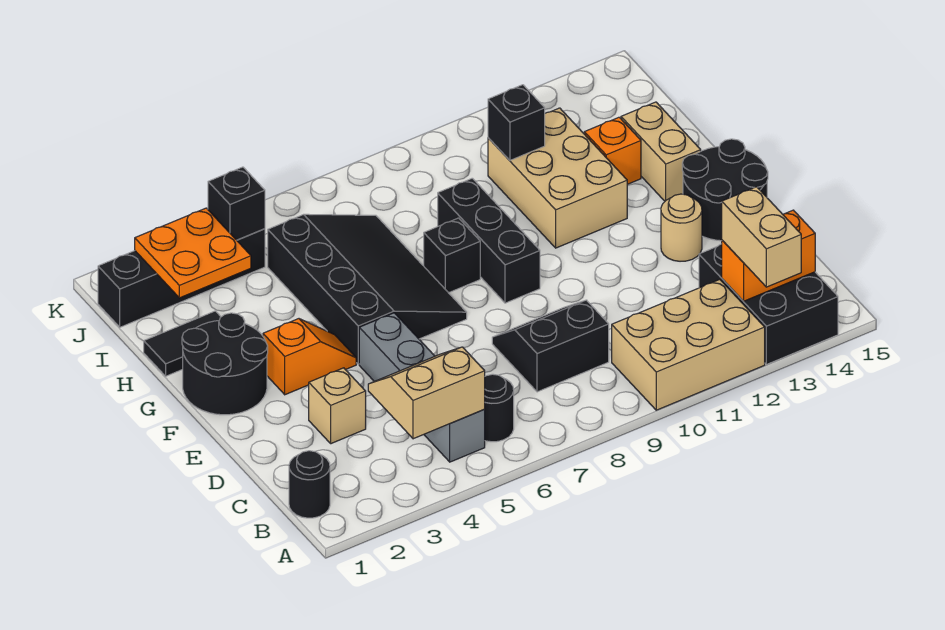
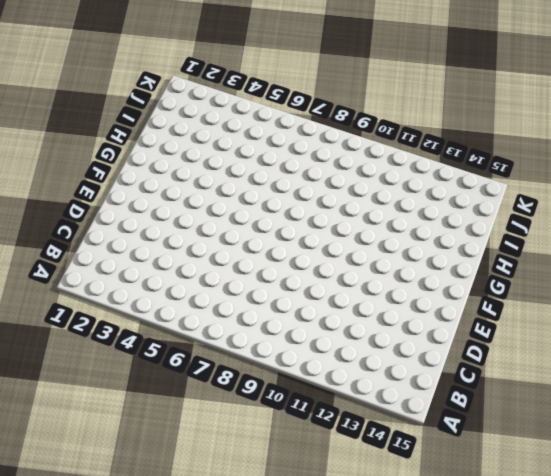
none -> tan brick A10:B12 level 1
none -> black brick A13:C14 level 1
none -> black round brick B1 level 1

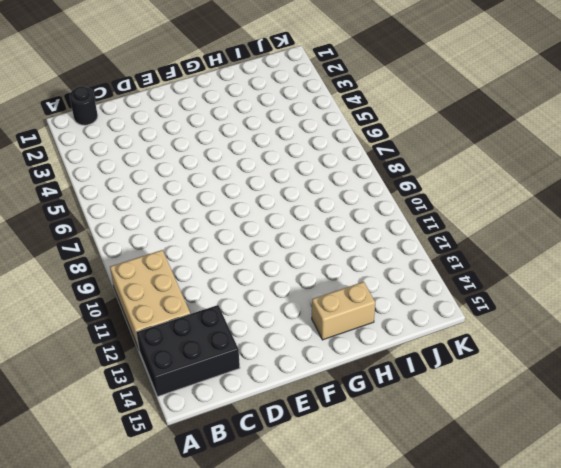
none -> grey brick B5:E5 level 1
none -> black round brick B6 level 1
none -> black slope C8:D9 level 1 top C

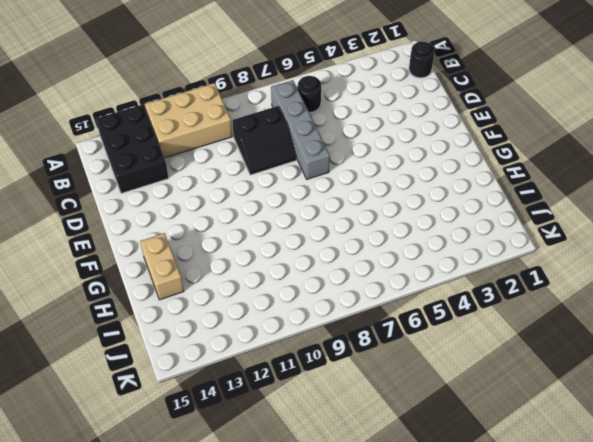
grey brick B7:E7 level 1 -> grey brick B5:E5 level 1
none -> tan brick D3 level 1
none -> tan round brick E13 level 1
none -> black round brick E14:F15 level 1

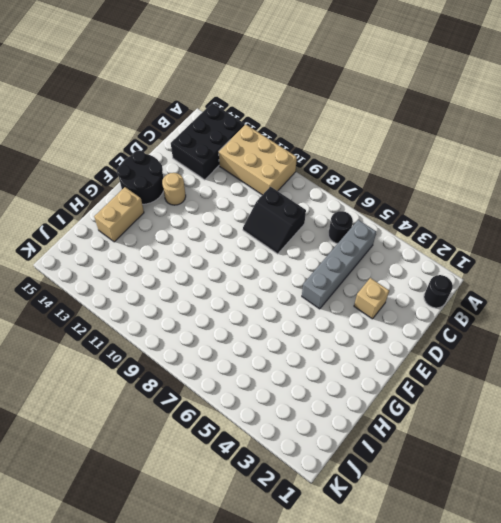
none -> black round brick F1:G2 level 1
none -> orange slope F3:F4 level 1 top 3
none -> black slope F5:I7 level 1 top 5

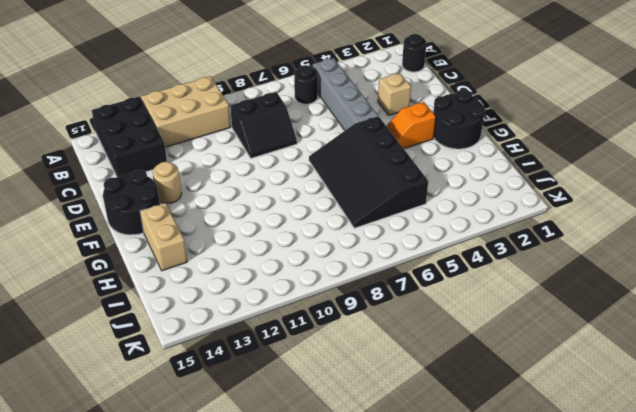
none -> black brick F9:H9 level 1
none -> black brick G8 level 1
none -> tan brick G11:I12 level 1

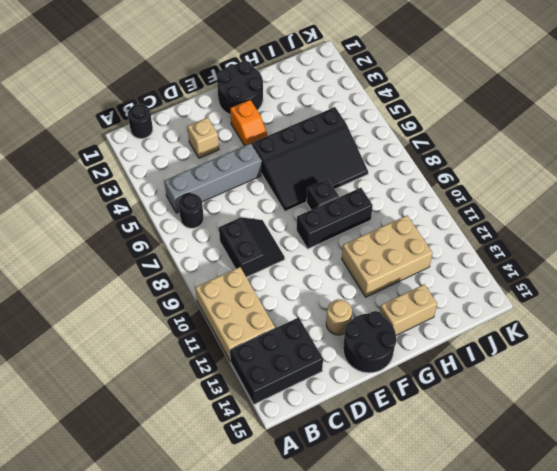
none -> black tile H1:H2 level 1
none -> orange brick H13 level 1
none -> black brick J1:J4 level 1

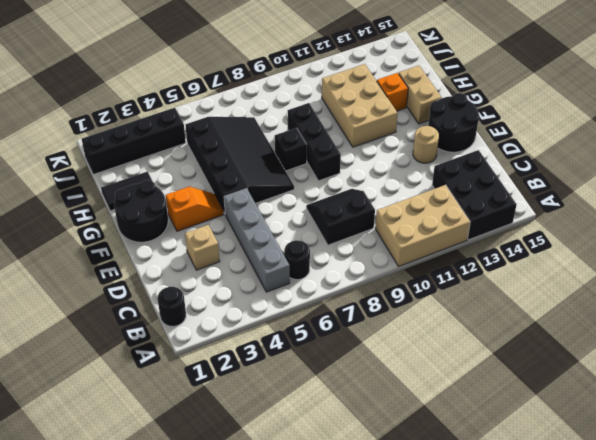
none -> tan slope B4:C5 level 2 top B
none -> orange brick B13:B14 level 2
none -> orange plate I2:J3 level 2

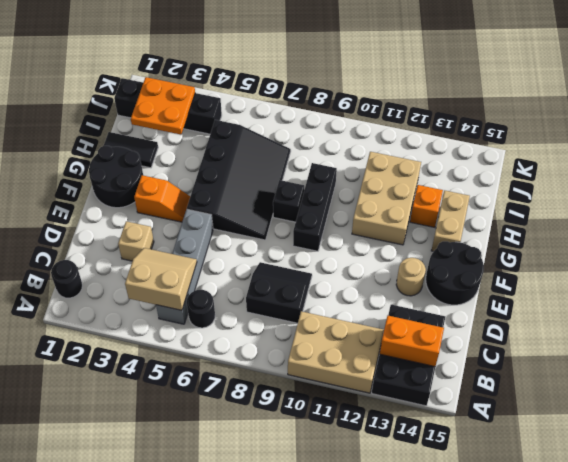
none -> black brick I11 level 2
none -> black brick J4 level 2
none -> tan brick A13:B13 level 3

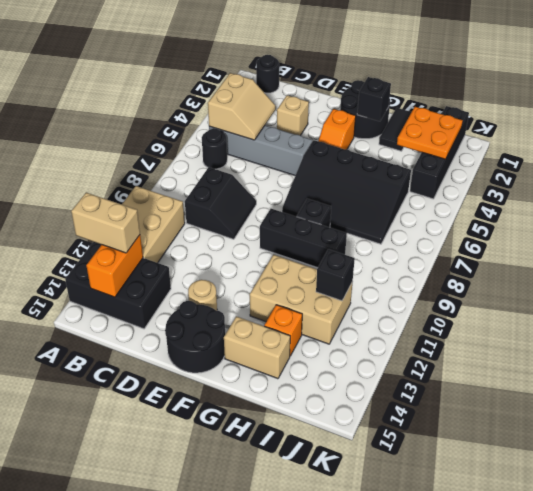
black brick G2 level 2 -> black brick J4 level 2

